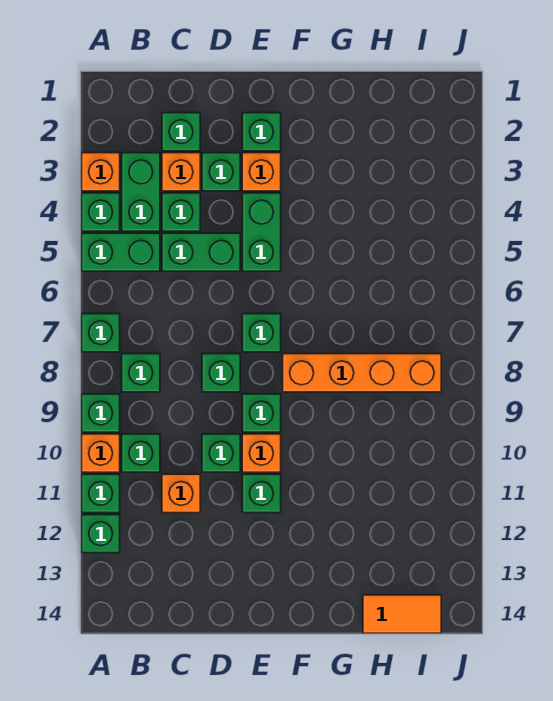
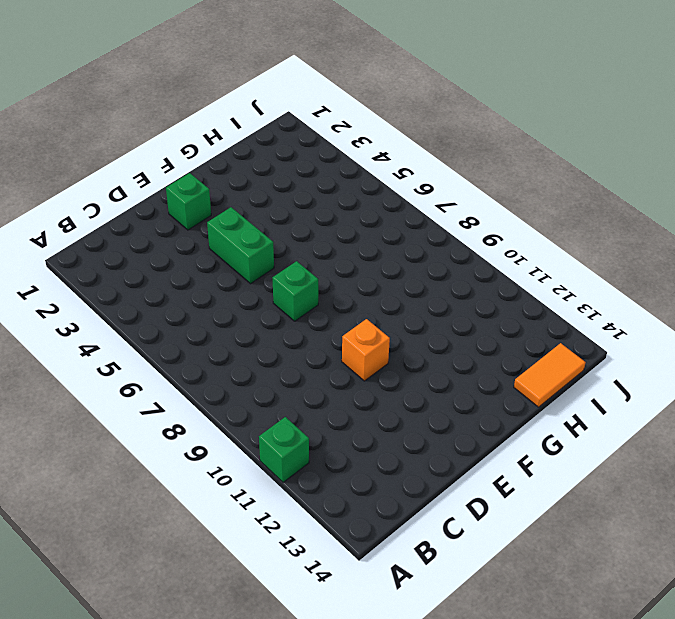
none -> orange brick A3 level 1
none -> green brick A4 level 1
none -> green brick A5:B5 level 1

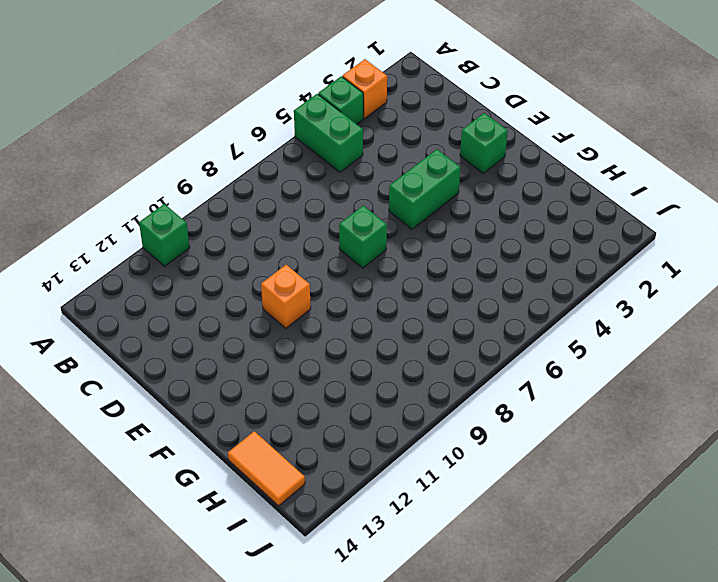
none -> green brick A7 level 1
none -> green brick A9 level 1
none -> orange brick A10 level 1

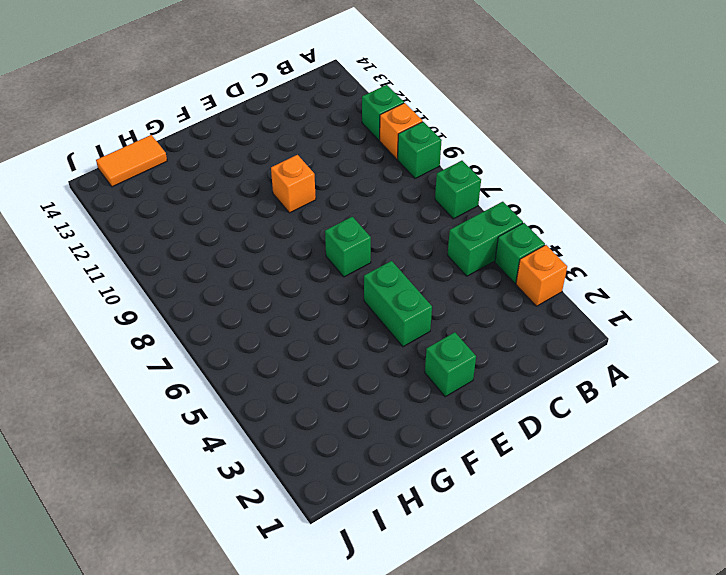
none -> green brick A12 level 1
none -> green brick B3:B4 level 1
none -> green brick B8 level 1

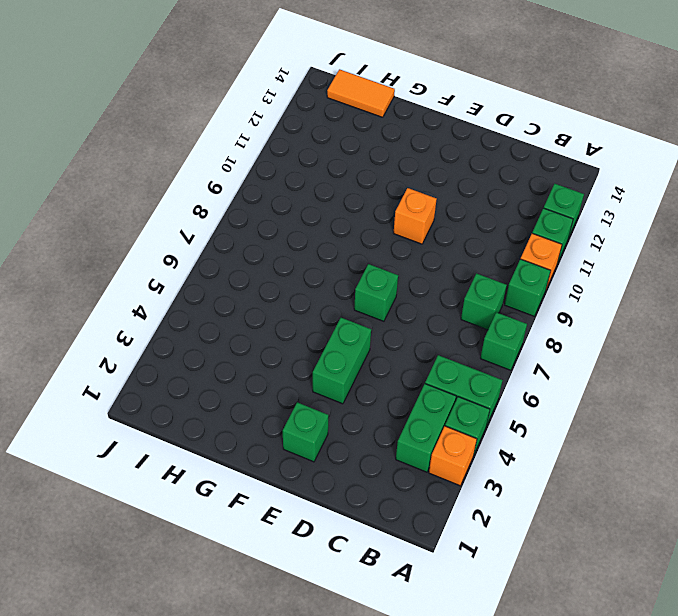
none -> green brick B10 level 1
none -> green brick C2 level 1
none -> orange brick C3 level 1

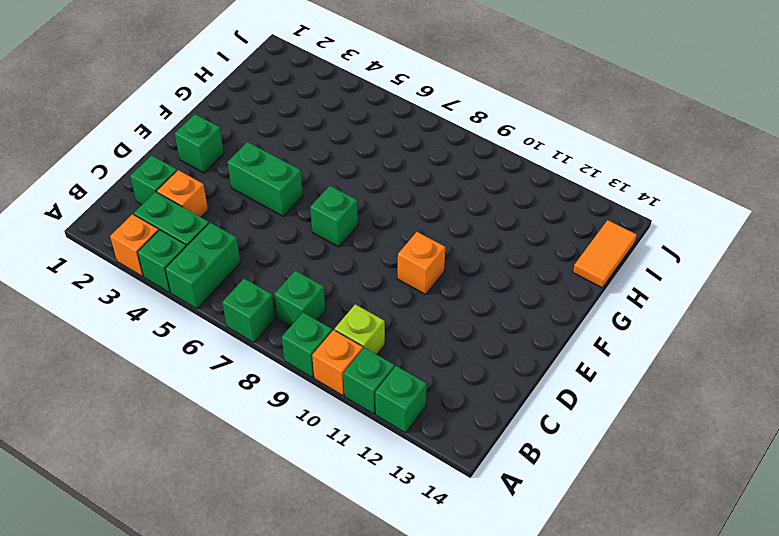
lime brick B10 level 1 -> green brick B10 level 1
none -> green brick C4 level 1
none -> green brick C5:D5 level 1
none -> orange brick C11 level 1

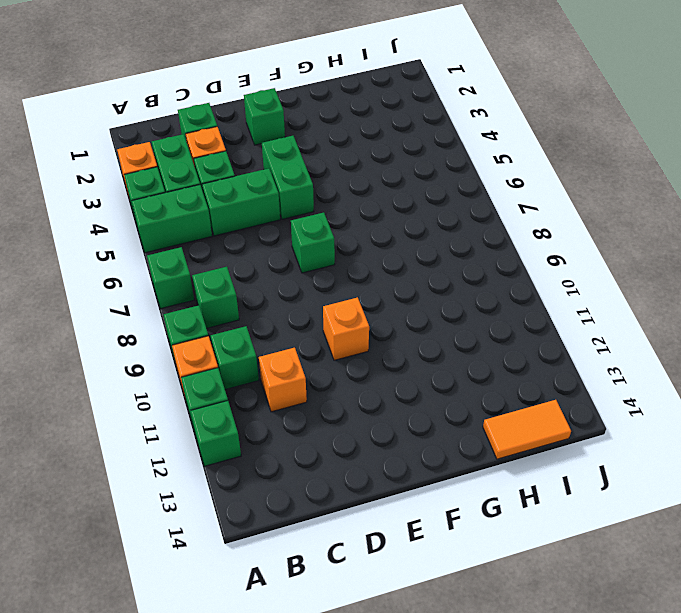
none -> green brick D3 level 1
none -> green brick D8 level 1
none -> green brick D10 level 1

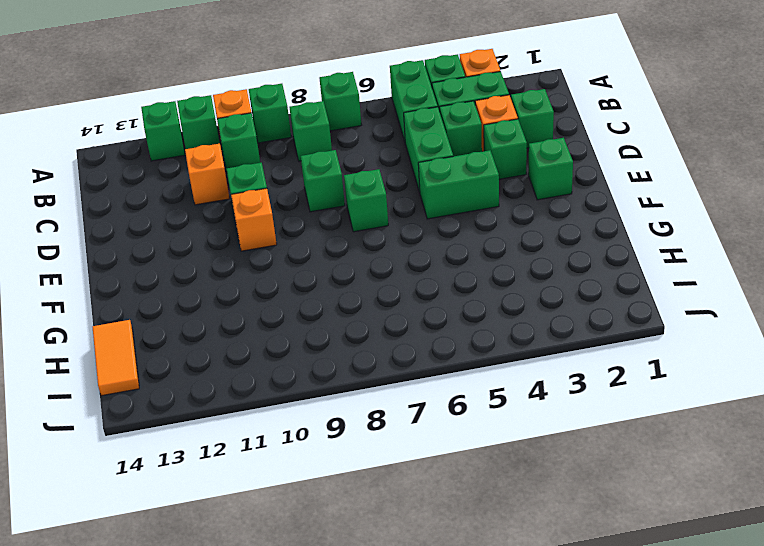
none -> orange brick E3 level 1
none -> green brick E9 level 1
none -> green brick E11 level 1

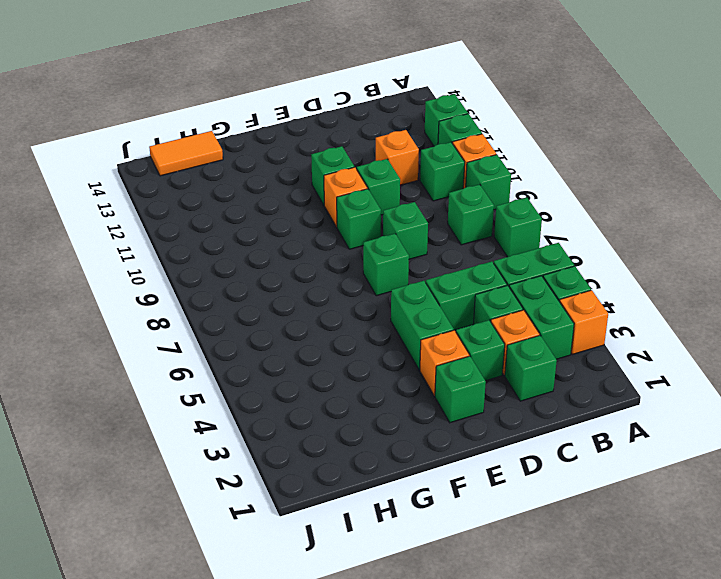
none -> orange brick F8:I8 level 1

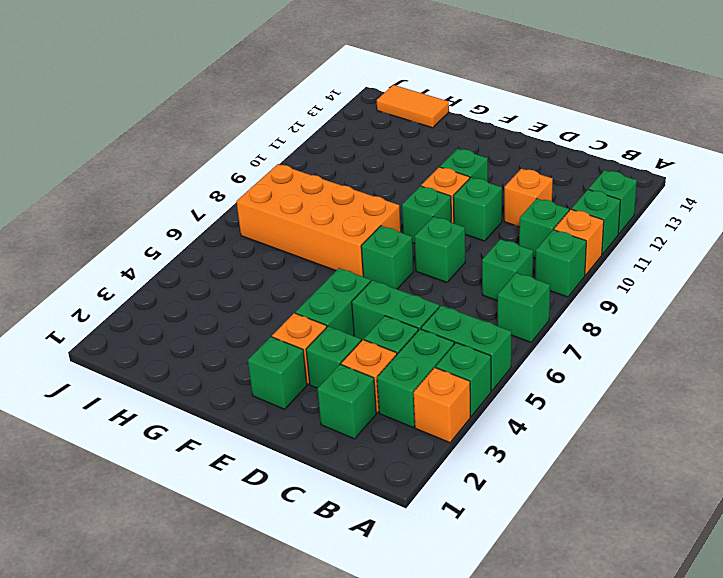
orange brick F7:I8 level 1 -> orange brick F8:I8 level 1

